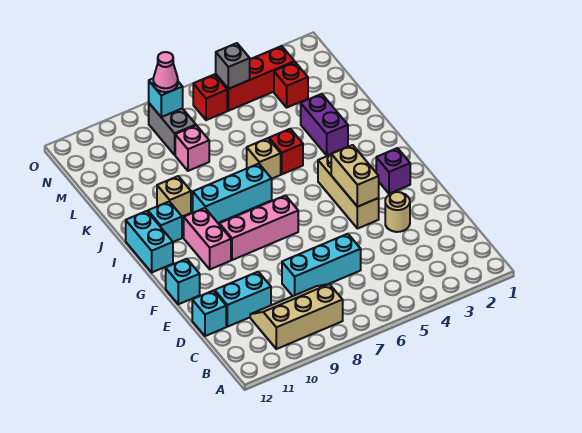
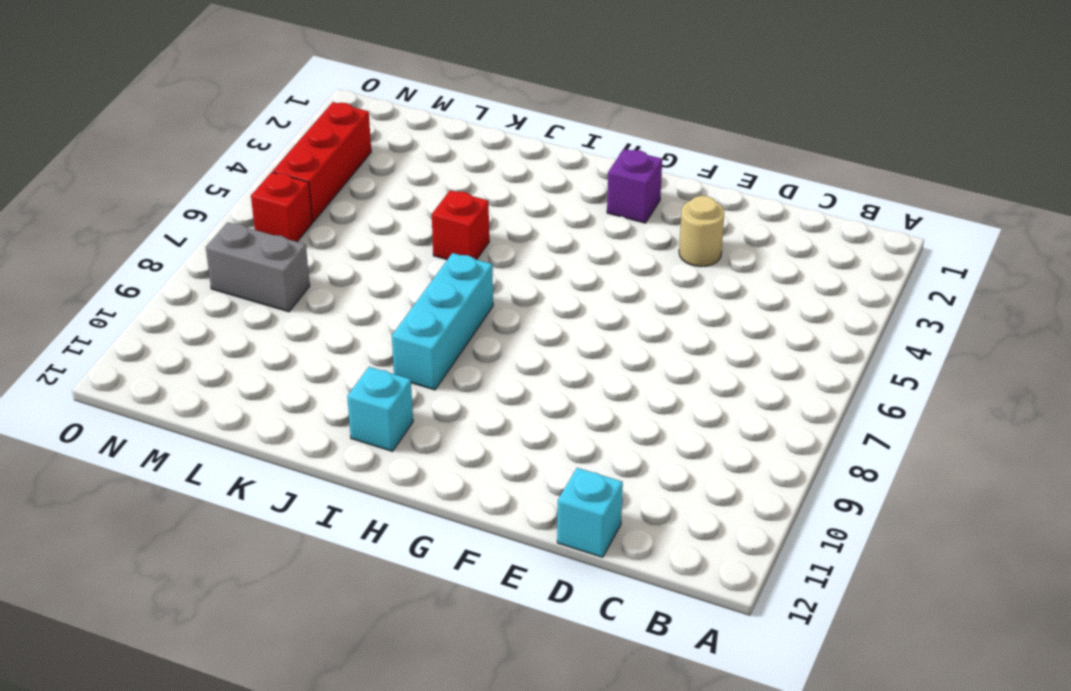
none -> tan slope B8:C10 level 1 top B
none -> cyan brick D6:D8 level 1
none -> cyan brick D10:D11 level 1

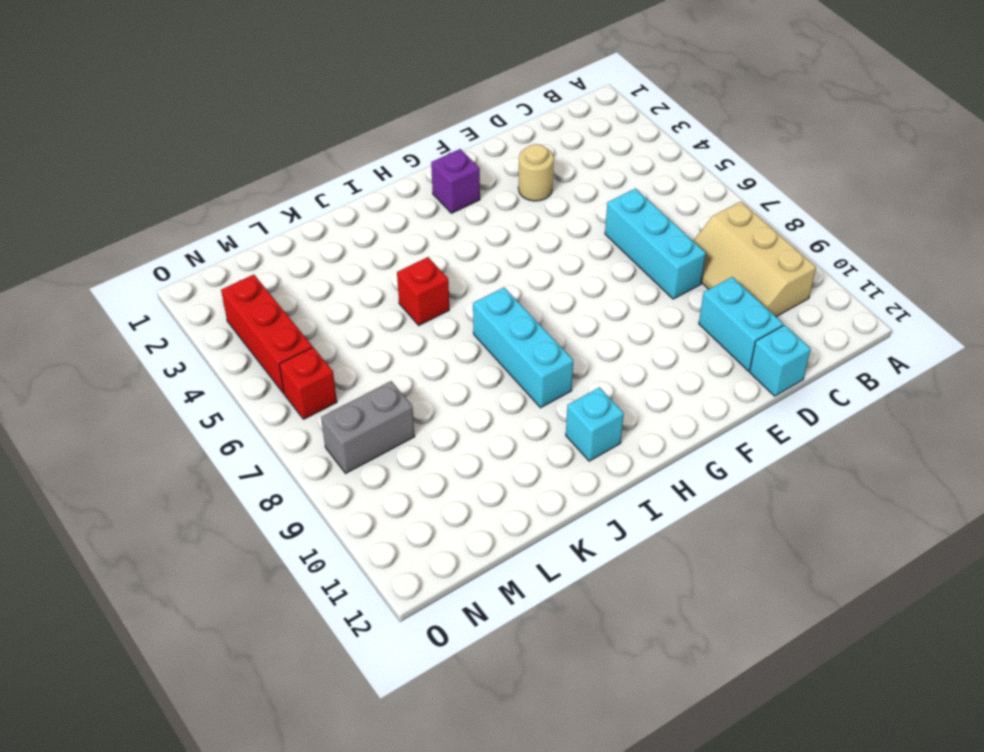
none -> tan brick F4:H4 level 1
none -> cyan brick F12 level 1
none -> pink brick G7:G9 level 1

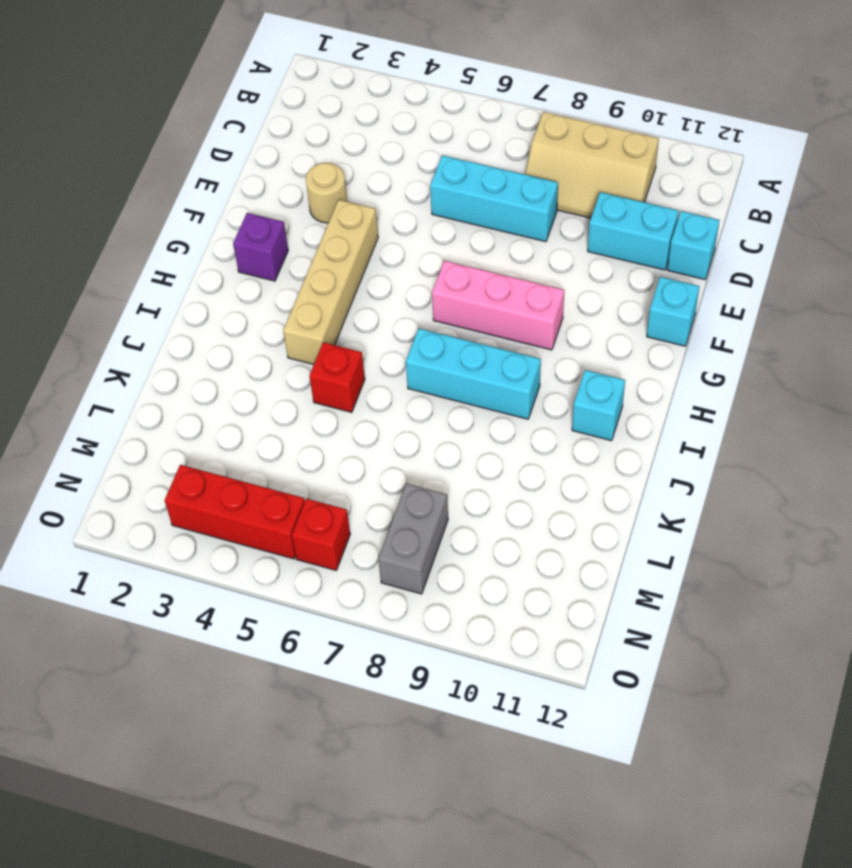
tan brick F4:I4 level 1 -> tan brick F4:H4 level 1
none -> pink brick G10:H10 level 1
none -> cyan brick H12:I12 level 1
none -> purple brick J3:K3 level 1

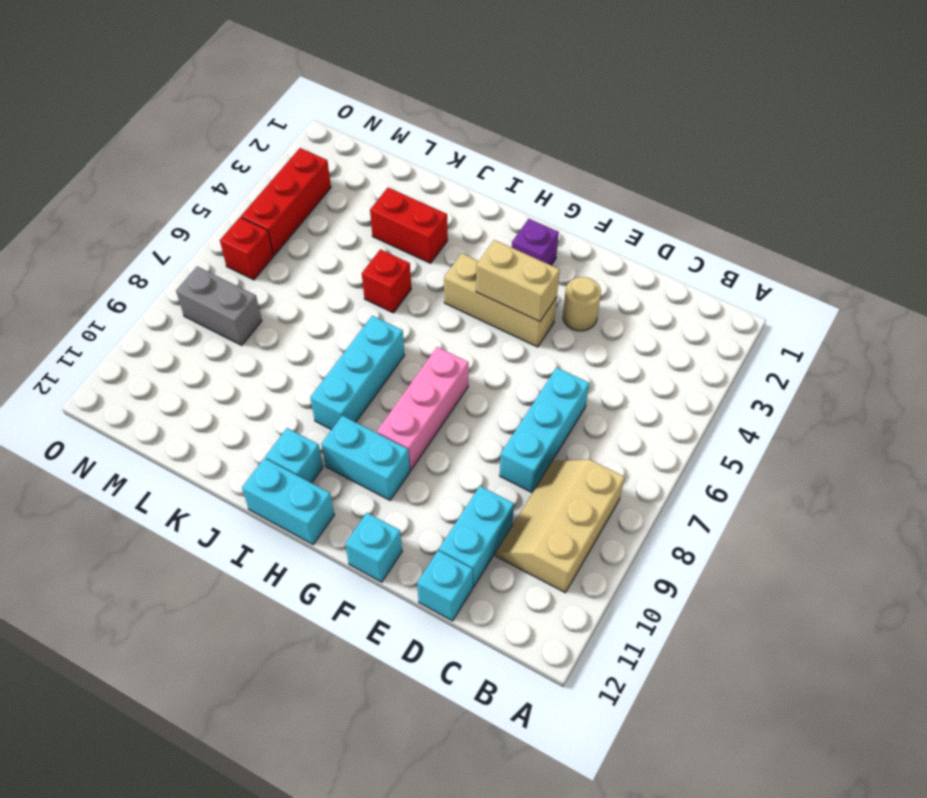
cyan brick G10:H10 level 1 -> pink brick G10:H10 level 1
red brick J3:K3 level 1 -> purple brick J3:K3 level 1
none -> tan brick J6 level 1
none -> tan brick J10 level 1
none -> pink brick L8 level 1

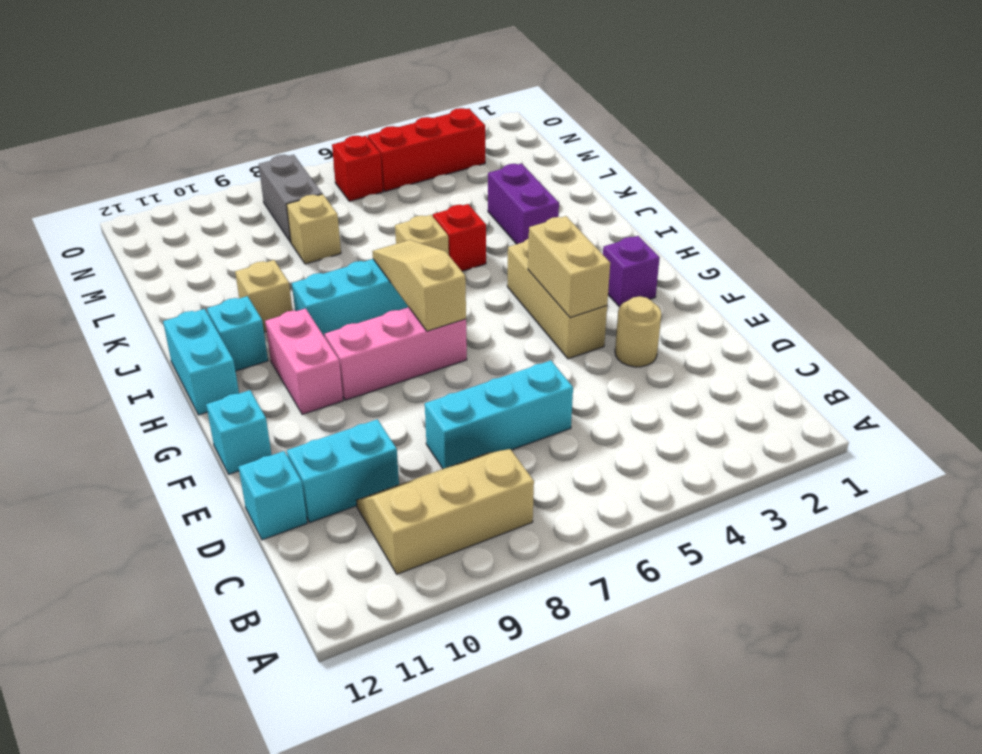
tan slope G7:I7 level 2 top G -> none
tan brick L8 level 1 -> pink brick L8 level 1
none -> red brick M3 level 1
none -> grey brick N5 level 2
none -> cyan brick N8 level 2

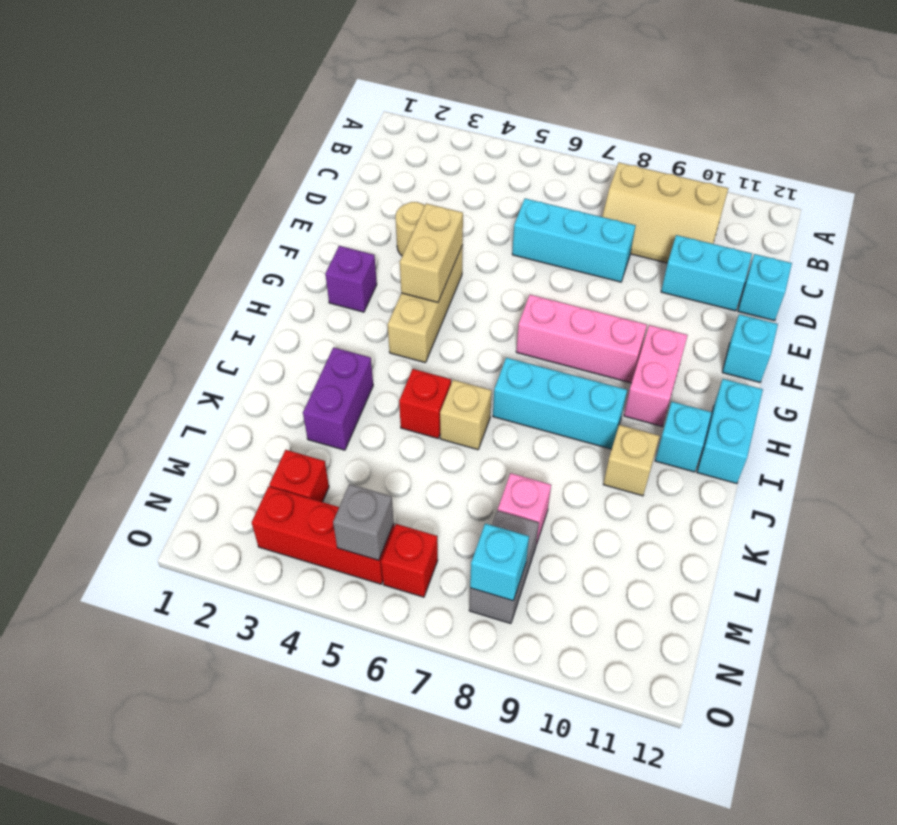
none -> pink cone N8 level 3

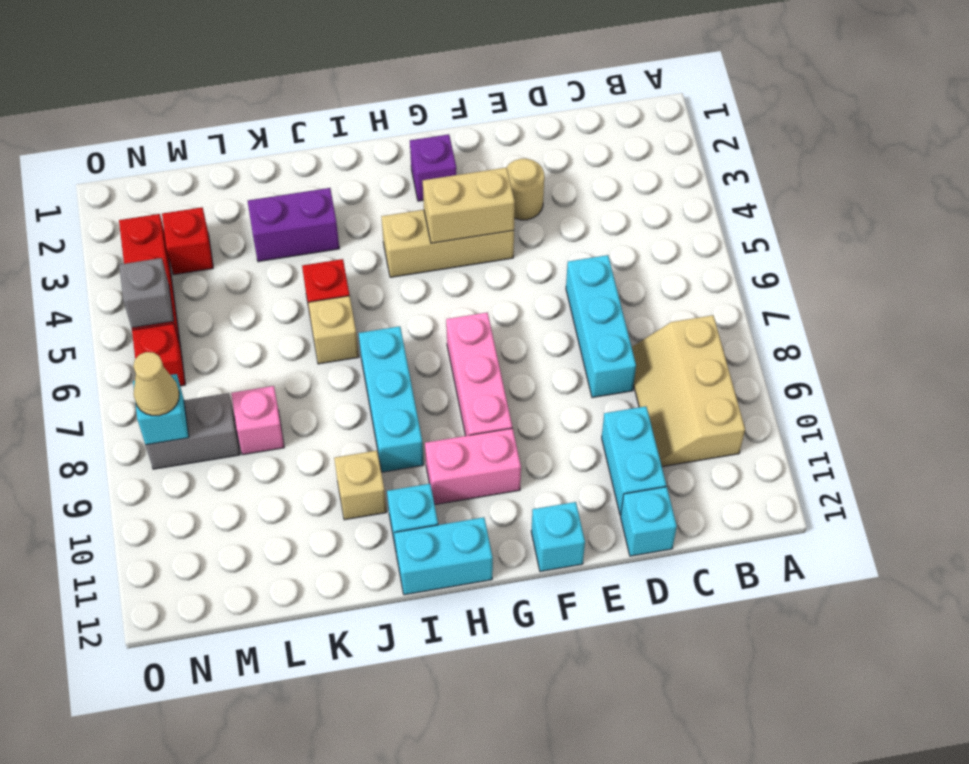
tan cone N8 level 3 -> pink cone N8 level 3

